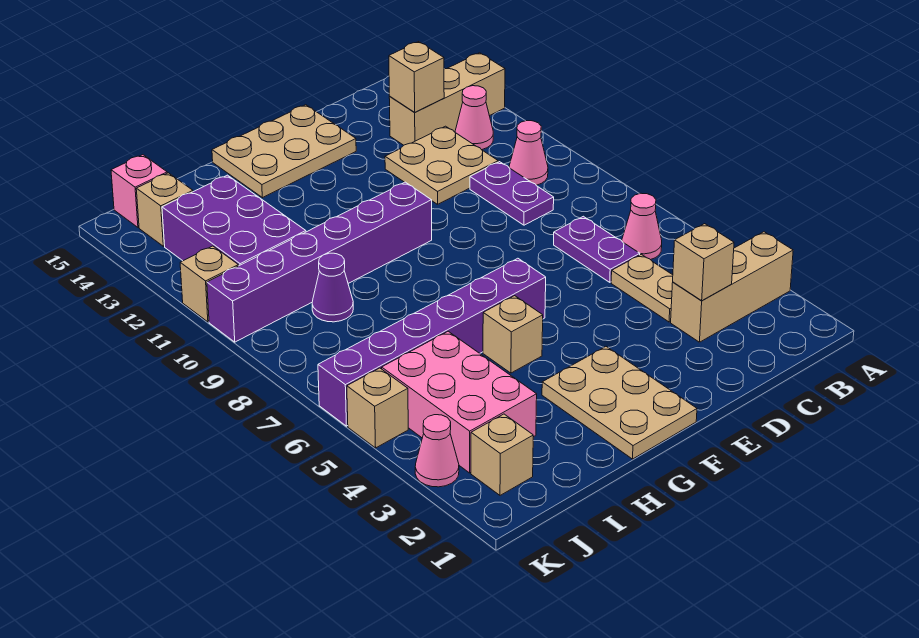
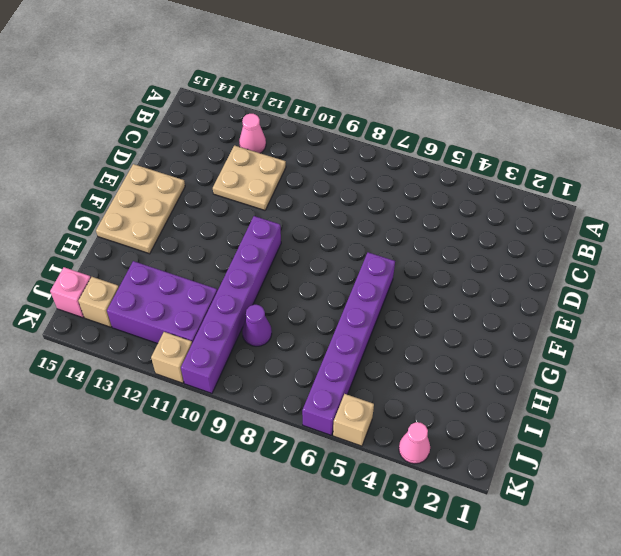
none -> tan brick A3:C3 level 1
none -> tan brick A13:C13 level 1
none -> pink cone B6 level 1

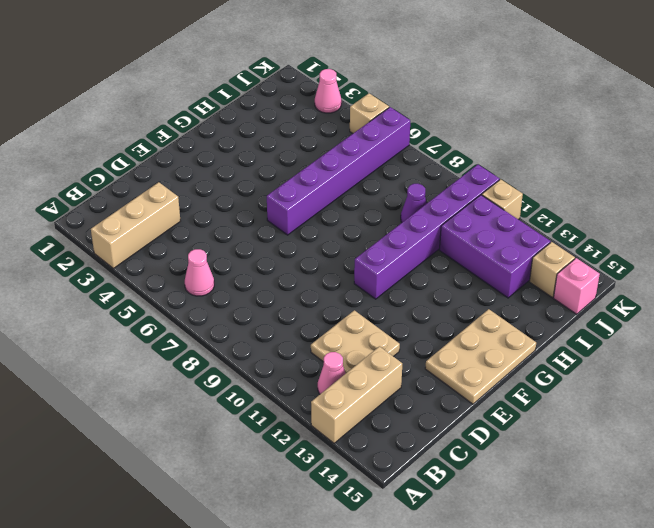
none -> pink cone B10 level 1
none -> tan plate C4:C5 level 1
none -> purple plate C6:C7 level 1

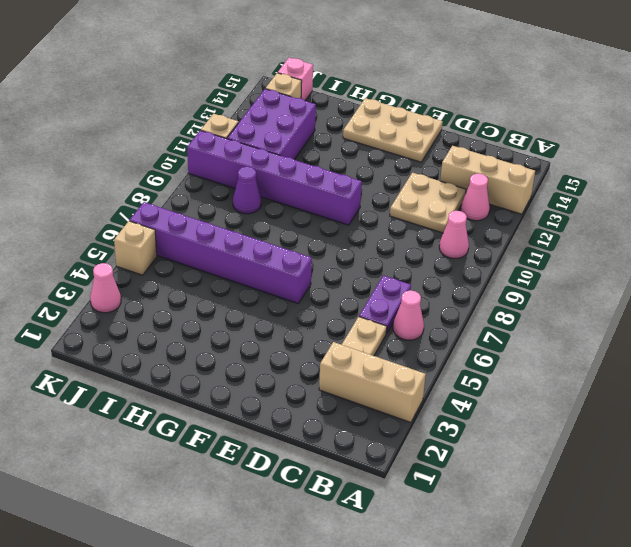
none -> purple plate C9:C10 level 1
none -> tan plate F1:G3 level 1
none -> tan brick G5 level 1

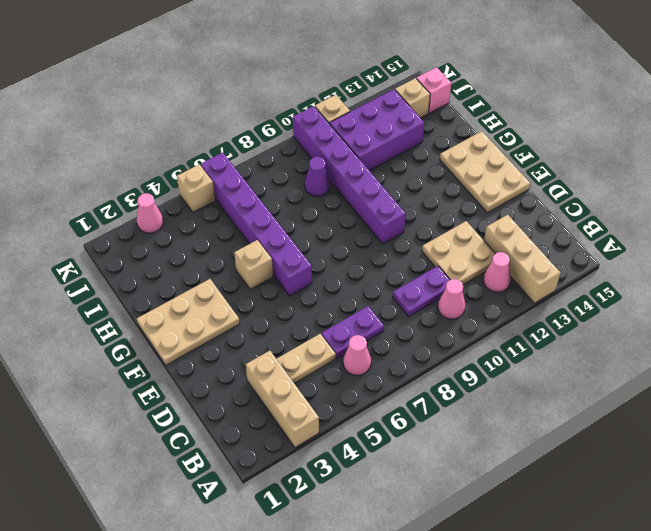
none -> pink brick I3:J5 level 1
none -> tan brick J2 level 1
none -> tan brick C3 level 2

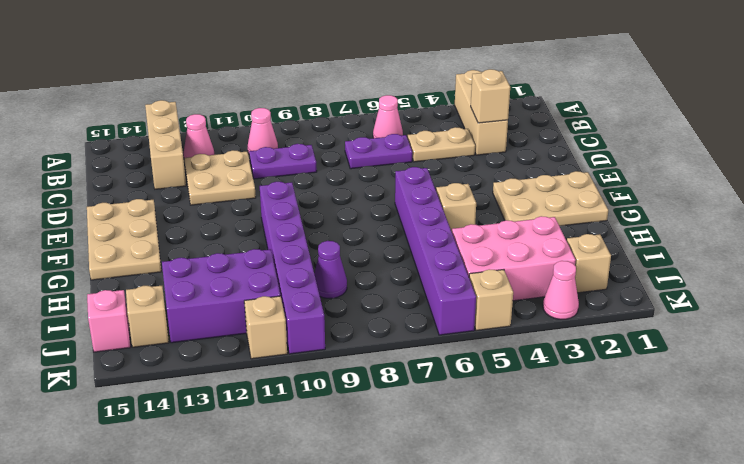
none -> tan brick C13 level 2

